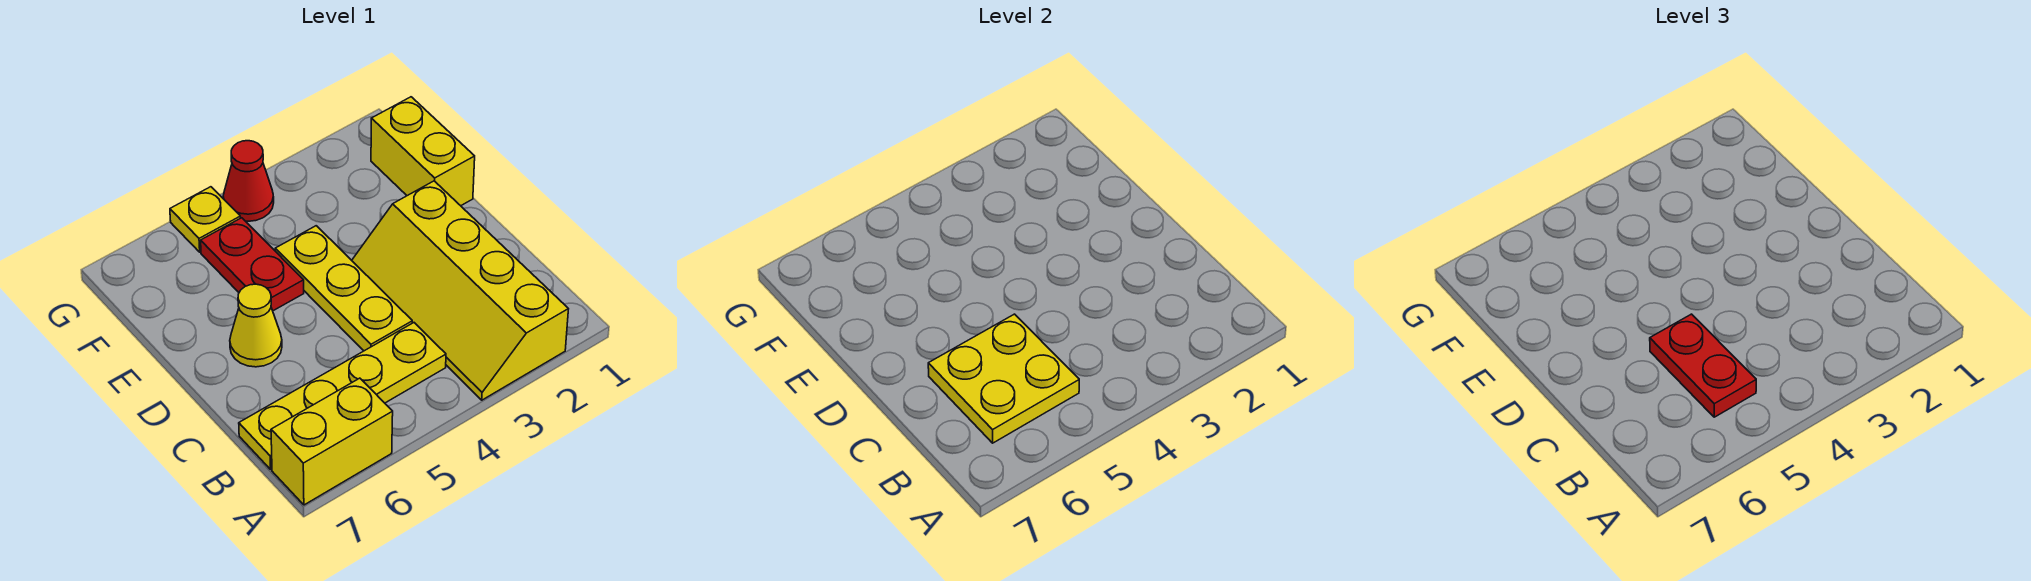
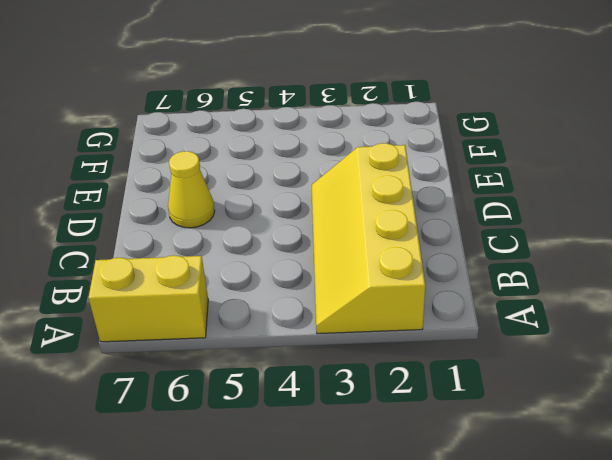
none -> yellow plate B4:B7 level 1
none -> yellow plate C4:E4 level 1

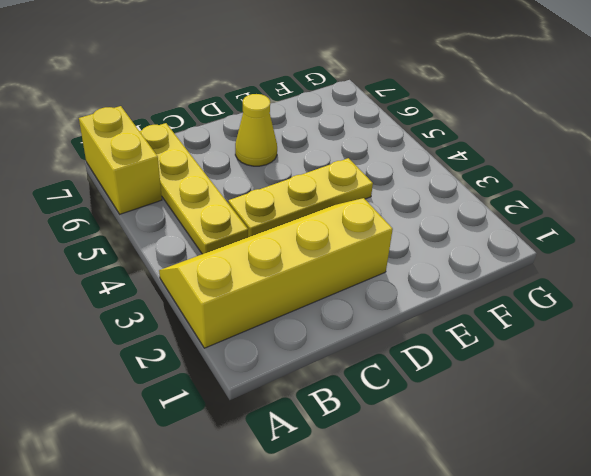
none -> yellow brick E1:F1 level 1
none -> red plate E5:F5 level 1

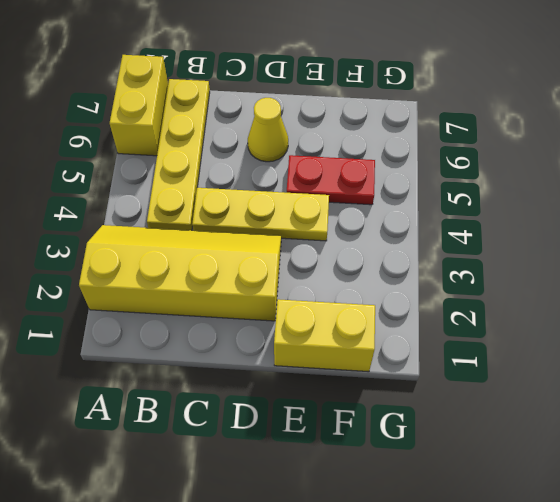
none -> red cone G4 level 1
none -> yellow plate G5 level 1

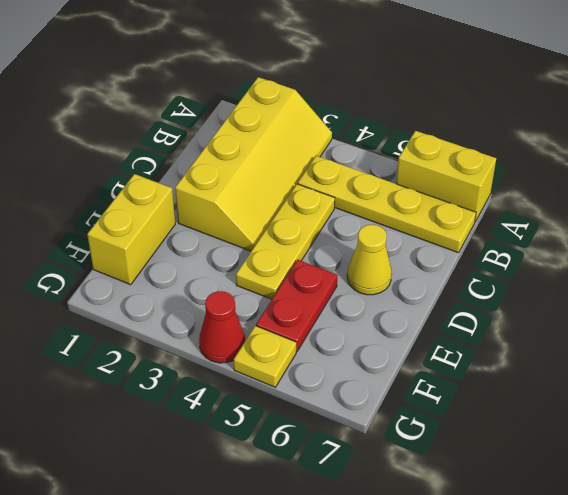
none -> yellow plate B5:C6 level 2
none -> red plate B5:C5 level 3

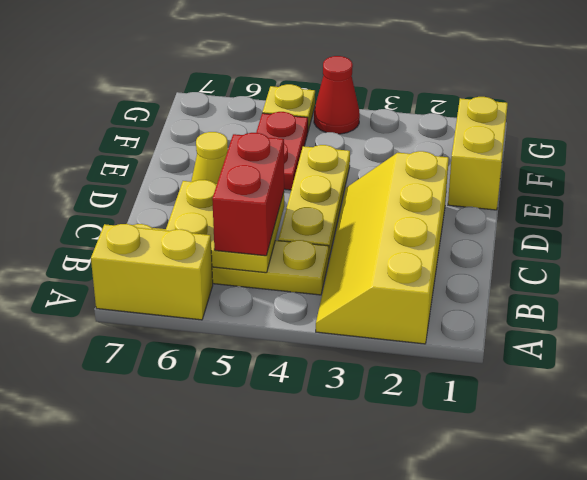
red brick B5:C5 level 3 -> red plate B5:C5 level 3

